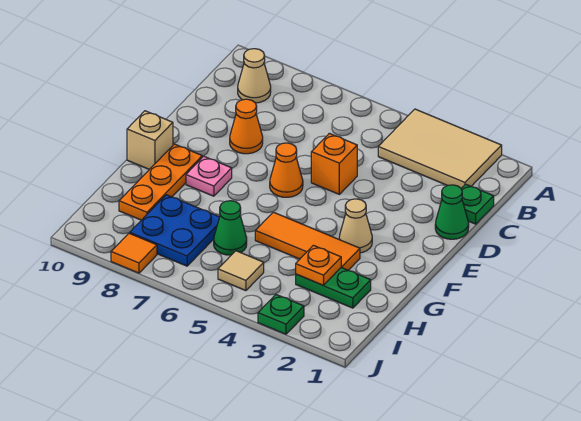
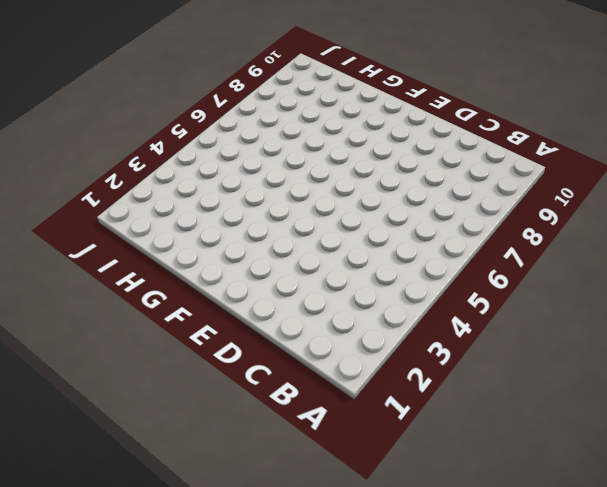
none -> tan tile A2:B4 level 1
none -> tan cone B9 level 1
none -> green plate C1 level 1

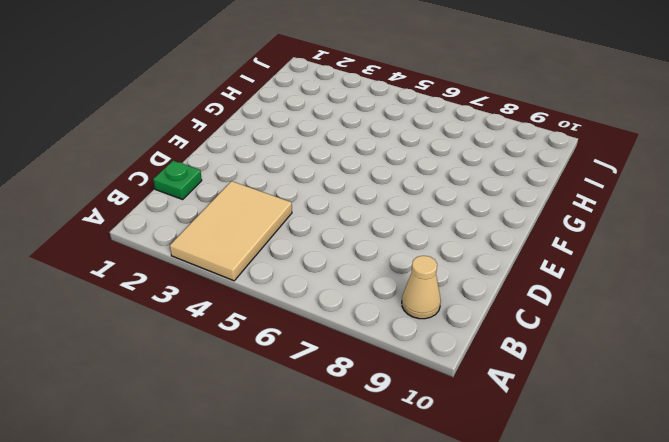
tan tile A3:C4 level 1 -> tan tile A2:B4 level 1
none -> green cone D1 level 1
none -> orange brick D5 level 1
none -> orange cone D8 level 1

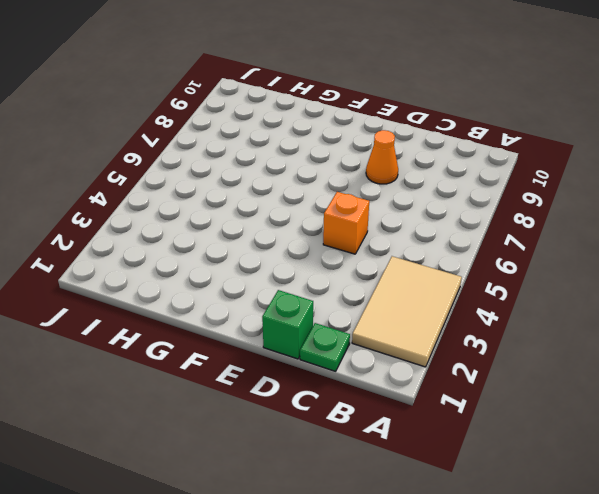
green brick D1 level 1 -> green cone D1 level 1
none -> tan cone B9 level 1
none -> orange cone E6 level 1
none -> tan cone F3 level 1

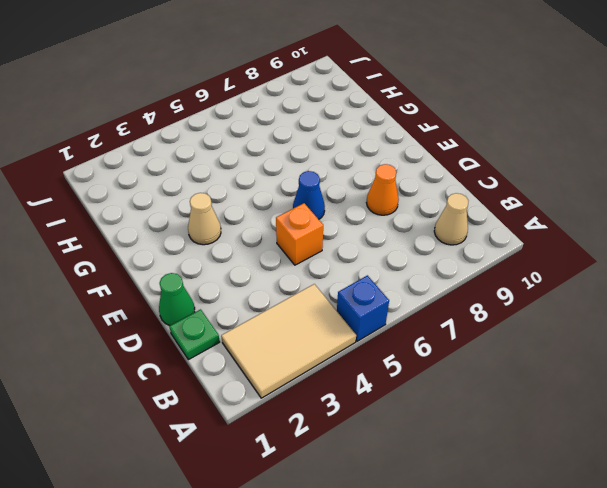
blue brick A5 level 1 -> none
blue cone E6 level 1 -> orange cone E6 level 1
none -> pink plate F8 level 1
none -> orange plate F9:H9 level 1
none -> tan brick F10 level 1

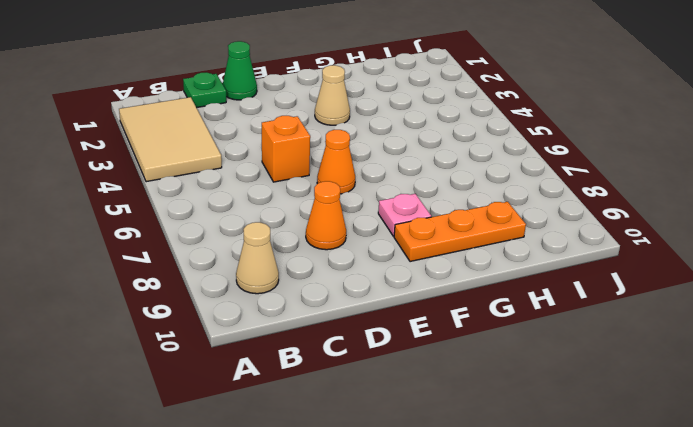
none -> tan brick F10 level 1
none -> orange tile G3:G5 level 1
none -> green plate H2:H3 level 1

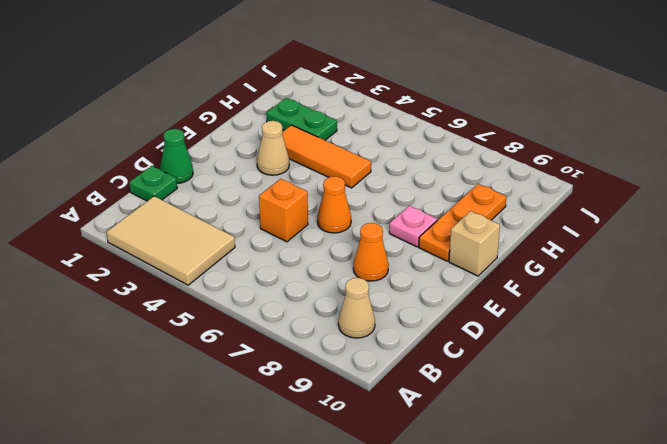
none -> green cone H6 level 1
none -> blue plate H7:I8 level 1
none -> tan tile I5 level 1

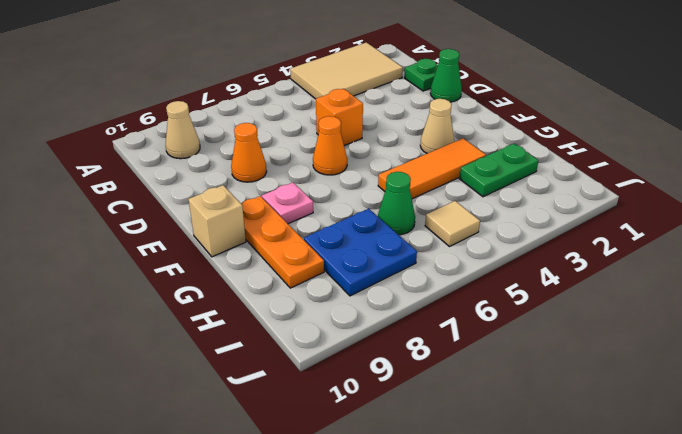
none -> green plate J3 level 1
none -> orange tile J8 level 1
none -> orange plate H3 level 2

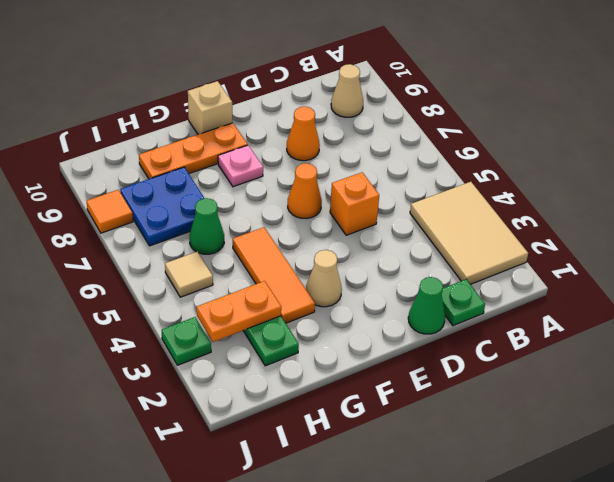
orange plate H3:I3 level 2 -> orange plate H3 level 2

